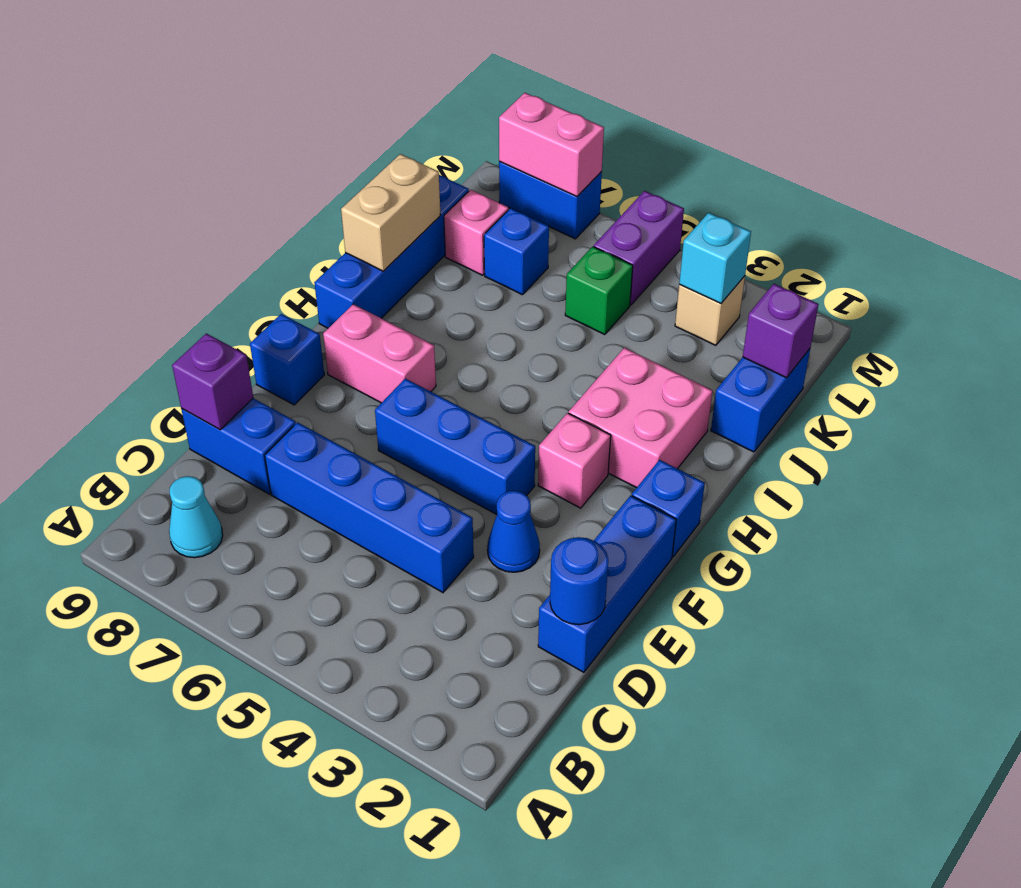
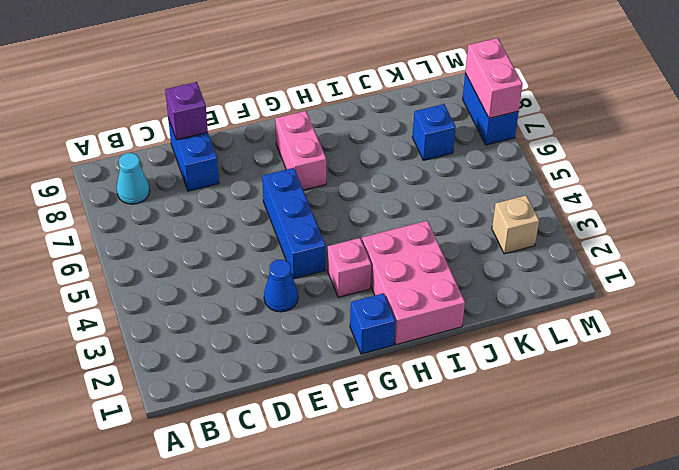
pink brick H1:I3 level 1 -> pink brick H2:I3 level 1
none -> blue brick D1:F1 level 1
none -> blue brick D4:D7 level 1
none -> blue brick F9 level 1

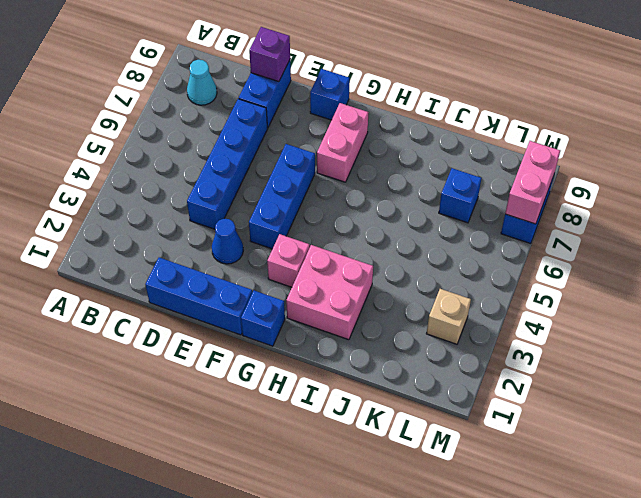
none -> blue brick H9:K9 level 1
none -> blue brick J1:K1 level 1
none -> green brick K5 level 1

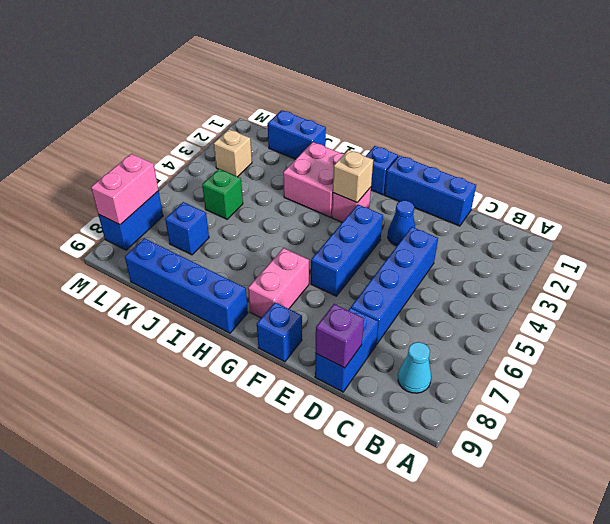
tan brick G3 level 2 -> none
none -> pink brick K8 level 1
none -> purple brick L5:M5 level 1
none -> blue round brick D1 level 2

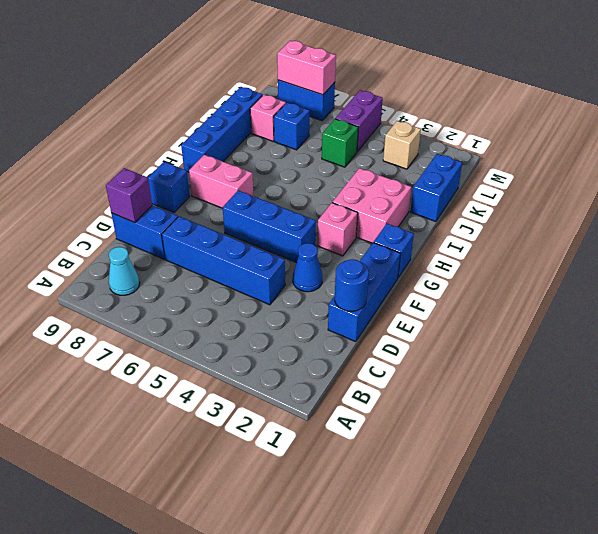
none -> tan brick I9:J9 level 2
none -> purple brick K1 level 2
none -> cyan brick L3 level 2

